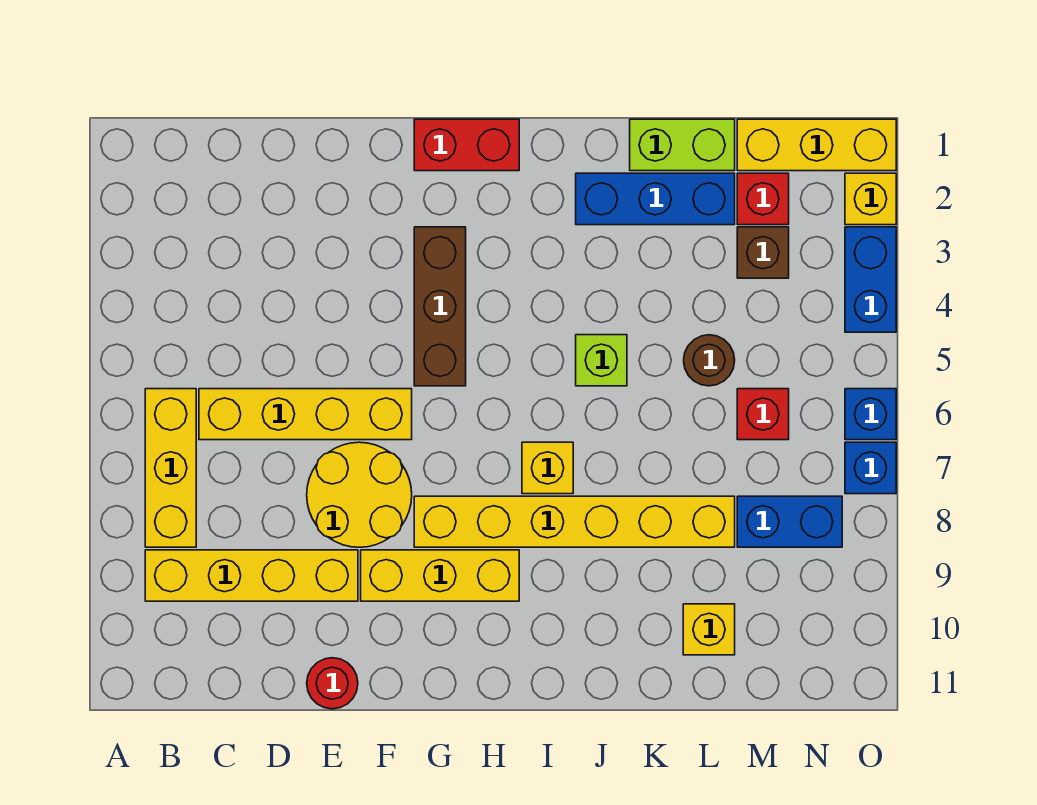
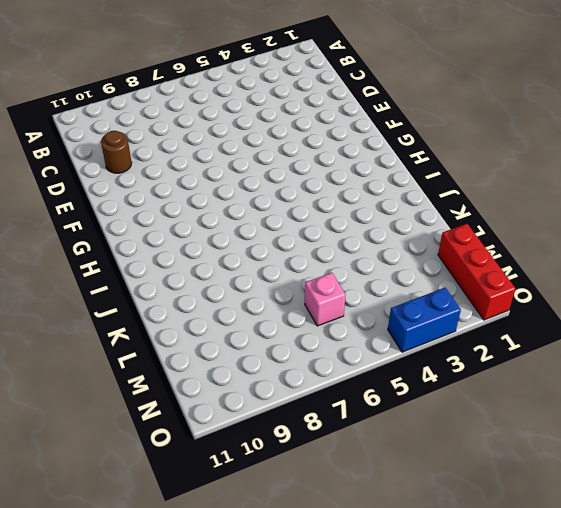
brown round brick D10 level 1 -> brown round brick L5 level 1
red brick M1:O1 level 1 -> yellow brick M1:O1 level 1
pink brick M6 level 1 -> red brick M6 level 1
none -> yellow brick B6:B8 level 1
none -> yellow brick B9:E9 level 1
none -> yellow brick C6:F6 level 1

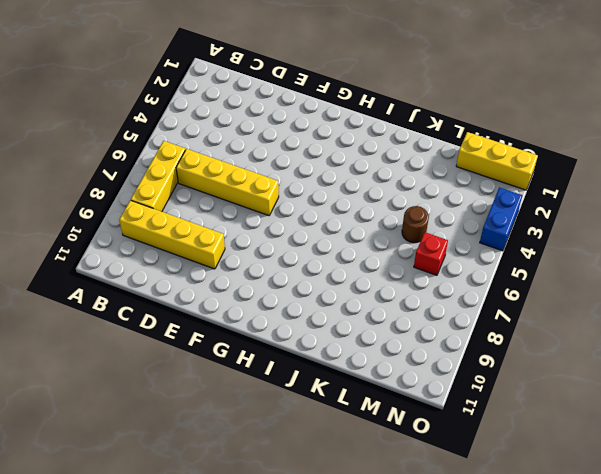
none -> yellow round brick E7:F8 level 1
none -> red round brick E11 level 1
none -> yellow brick F9:H9 level 1

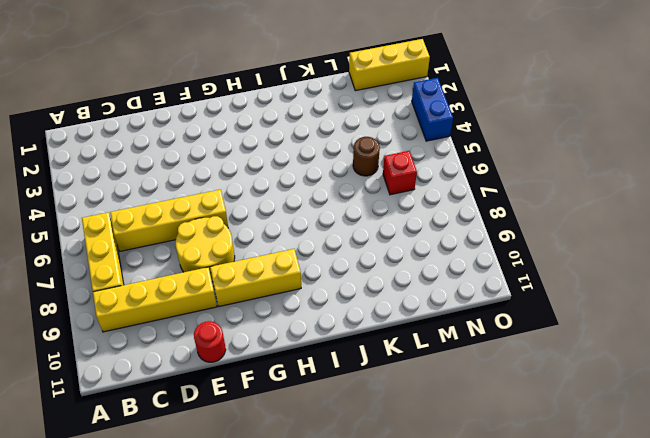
none -> red brick G1:H1 level 1
none -> brown brick G3:G5 level 1
none -> yellow brick G8:L8 level 1

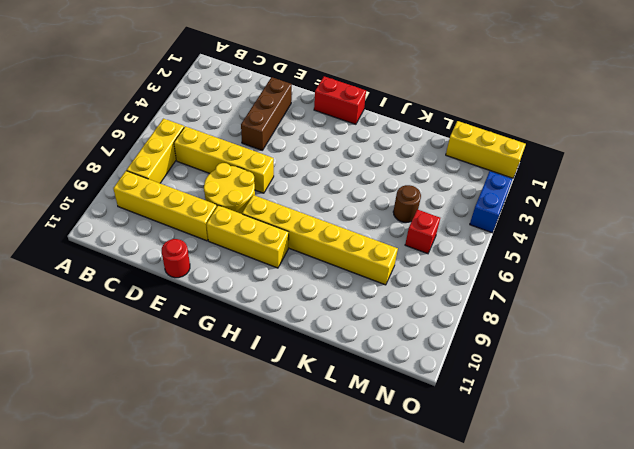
brown brick E2:E4 level 1 -> brown brick G3:G5 level 1
none -> yellow brick I7 level 1
none -> blue brick J2:L2 level 1
none -> lime brick J5 level 1

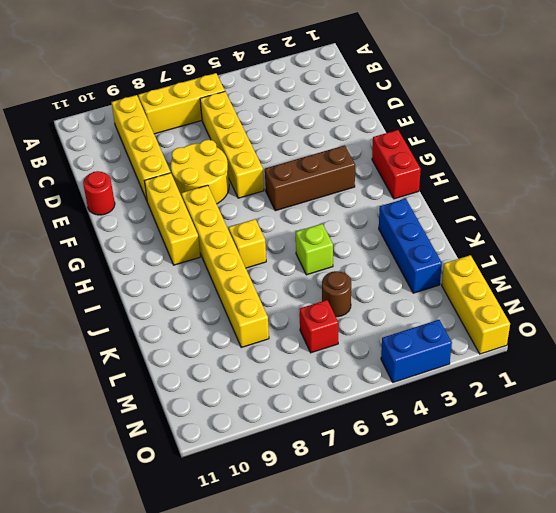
none -> lime brick K1:L1 level 1
none -> yellow brick L10 level 1
none -> red brick M2 level 1

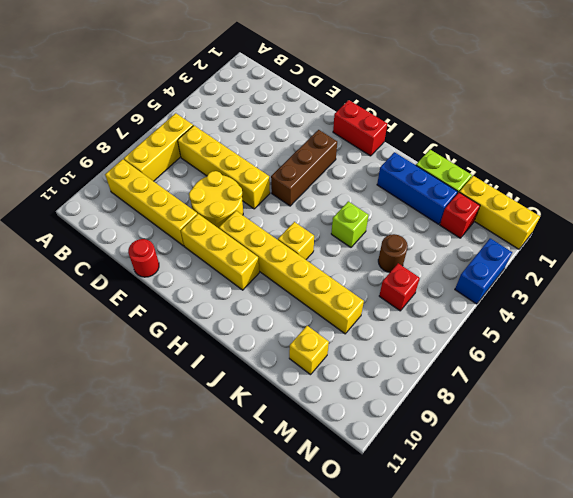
none -> brown brick M3 level 1
none -> blue brick M8:N8 level 1
none -> yellow brick O2 level 1

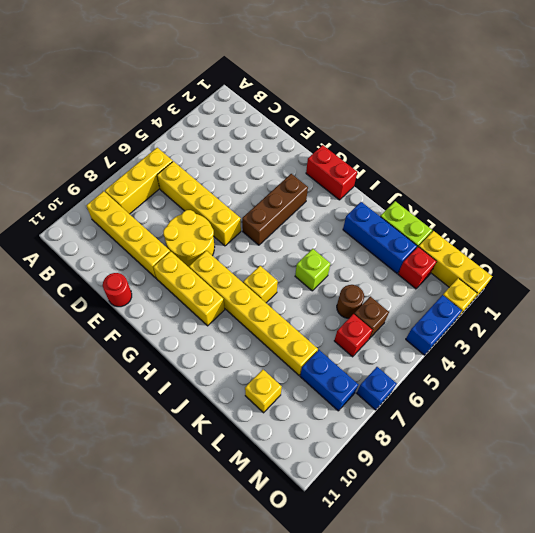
brown brick M5 level 1 -> brown brick M3 level 1
none -> blue brick O6 level 1

